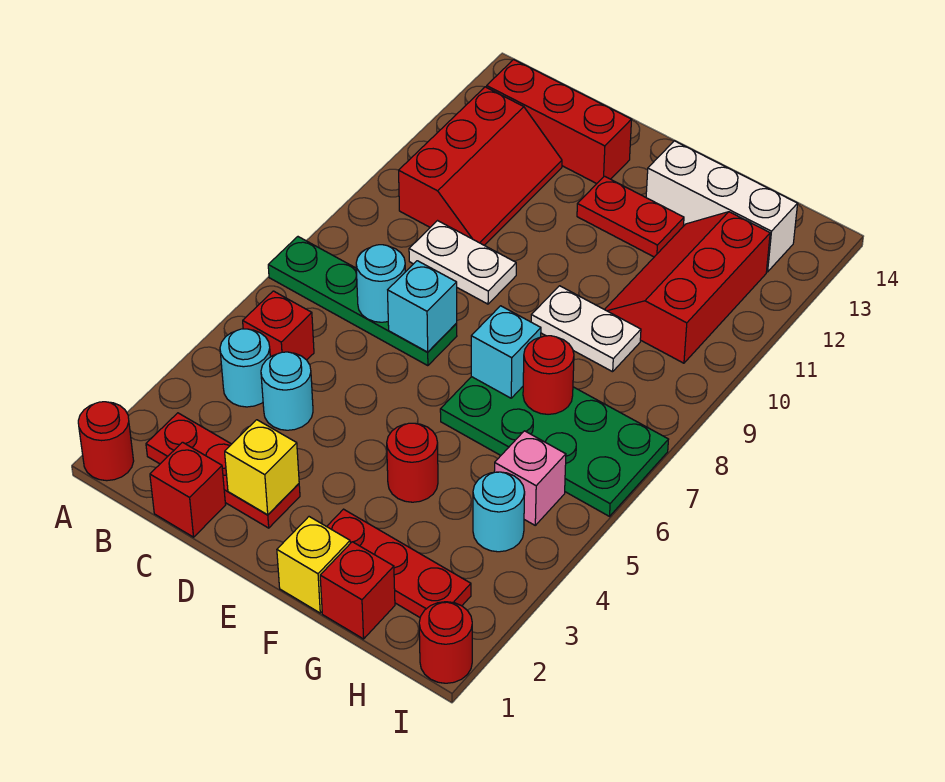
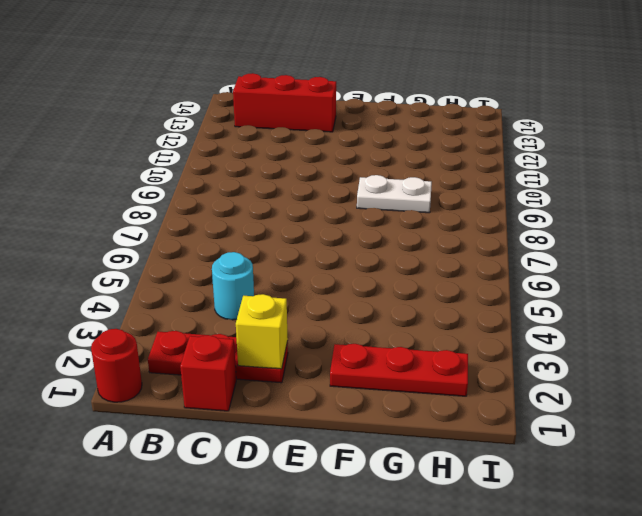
none -> green plate A7:D7 level 1
none -> cyan round brick B4 level 1
none -> red brick B5 level 1

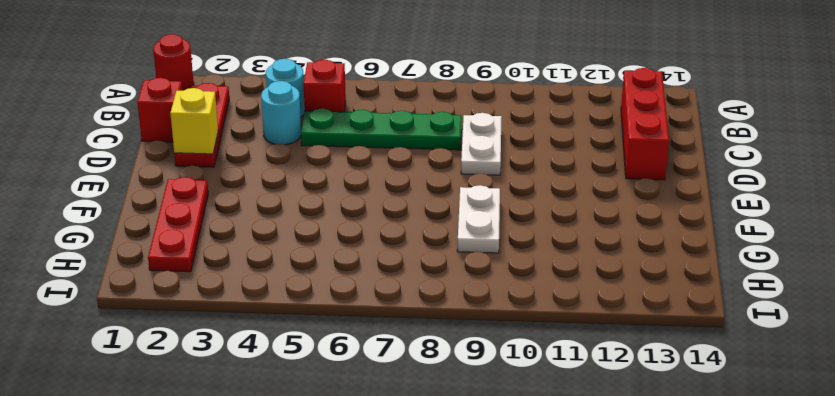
green plate C5:C8 level 1 -> green plate A7:D7 level 1
none -> red slope B10:C12 level 1 top B
none -> red plate E12:F12 level 1
none -> yellow brick F1 level 1

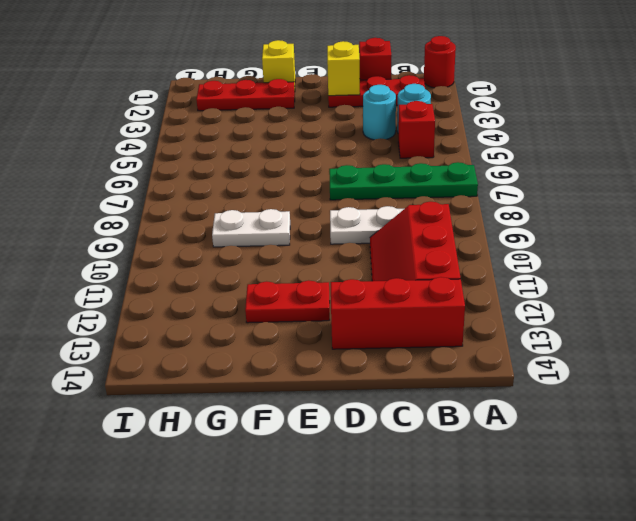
none -> red round brick F4 level 1
none -> green plate F6:I7 level 1
none -> white brick F13:H13 level 1

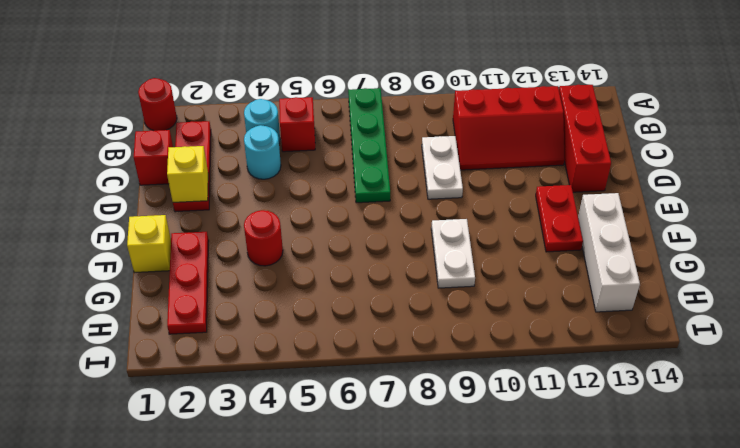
none -> green plate F6:I7 level 1
none -> red brick G1 level 1
none -> red slope G10:H12 level 1 top H

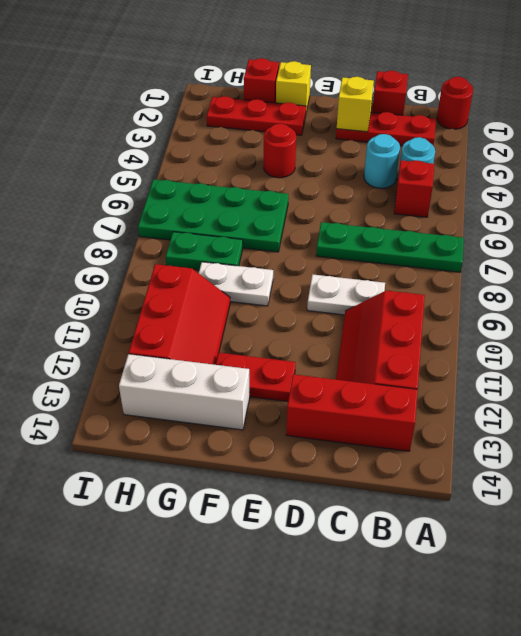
green plate G8:H8 level 1 -> none
none -> cyan round brick H4 level 1
none -> pink brick H5 level 1
none -> red round brick I1 level 1

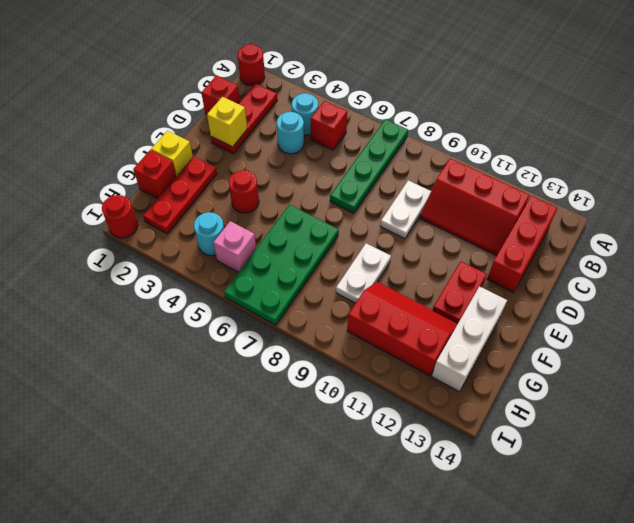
none -> cyan round brick C7 level 2
none -> cyan brick D7 level 2
none -> cyan brick F7 level 2

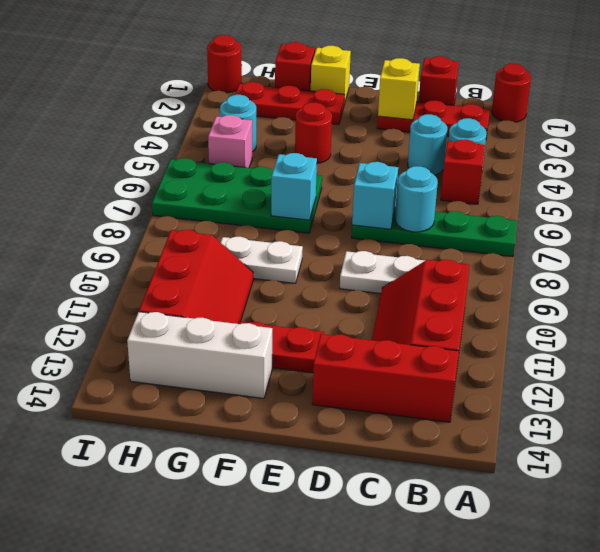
none -> red round brick G7 level 2

